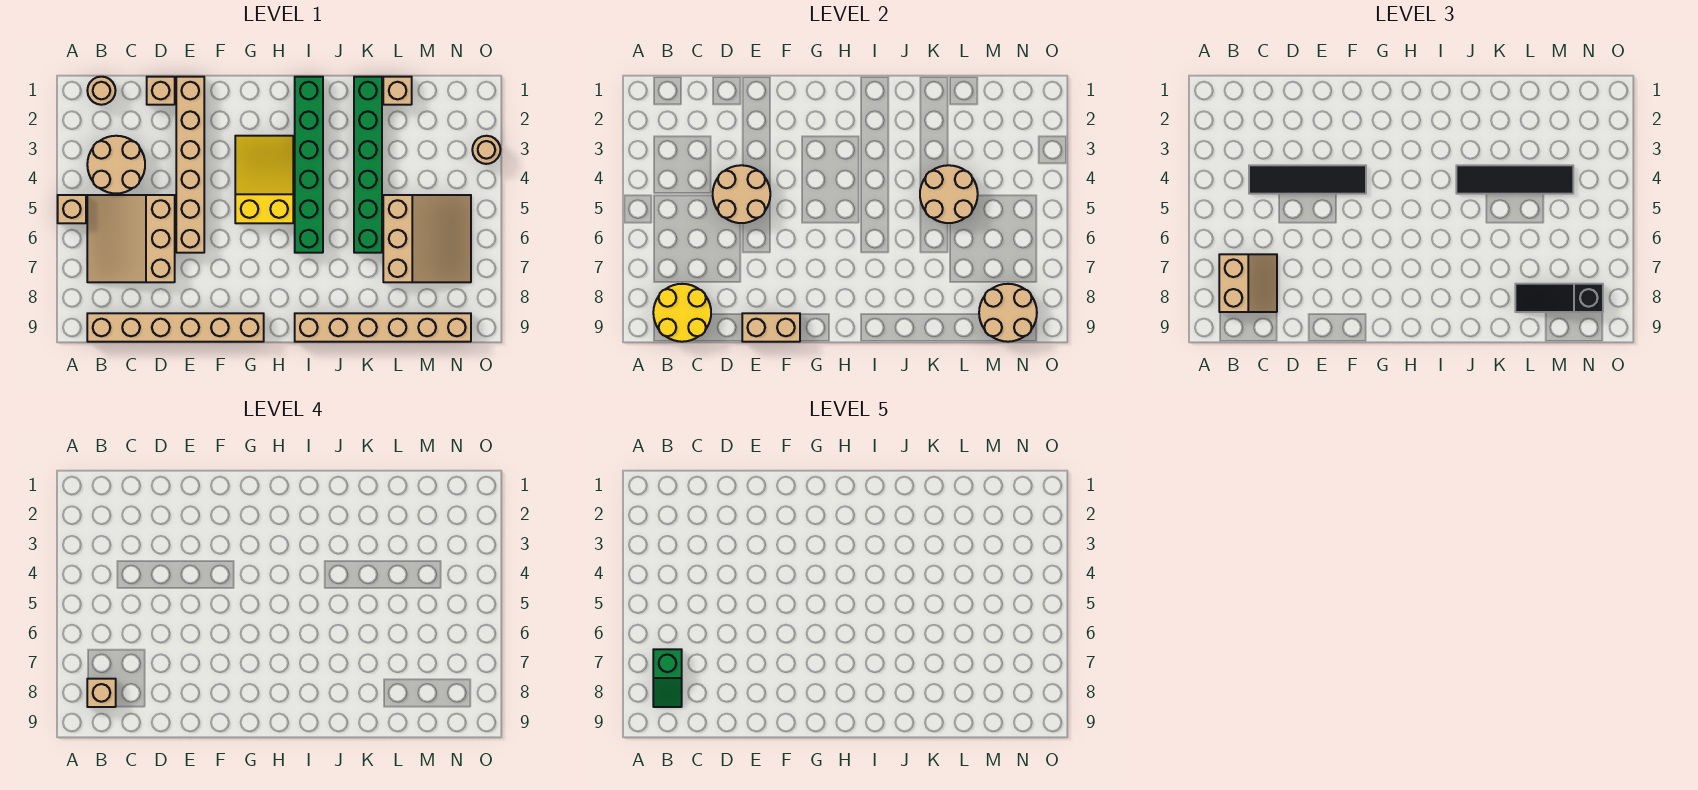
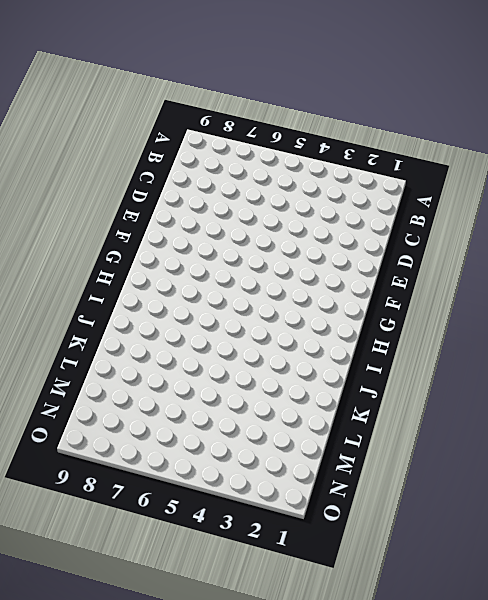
none -> tan brick A5 level 1
none -> tan round brick B1 level 1
none -> tan round brick B3:C4 level 1

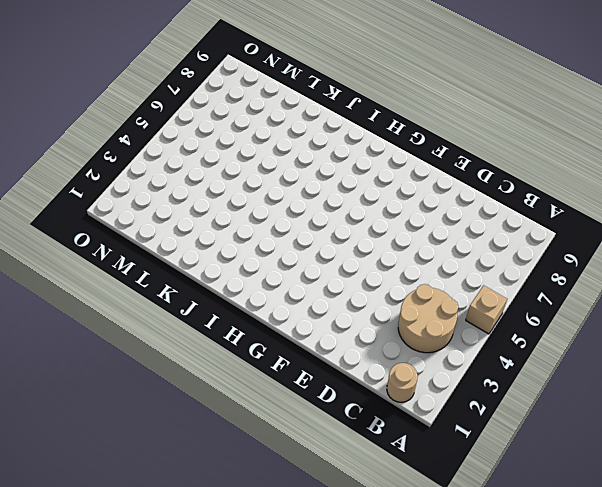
none -> tan slope B5:D7 level 1 top D
none -> tan brick B9:G9 level 1
none -> tan brick D1 level 1

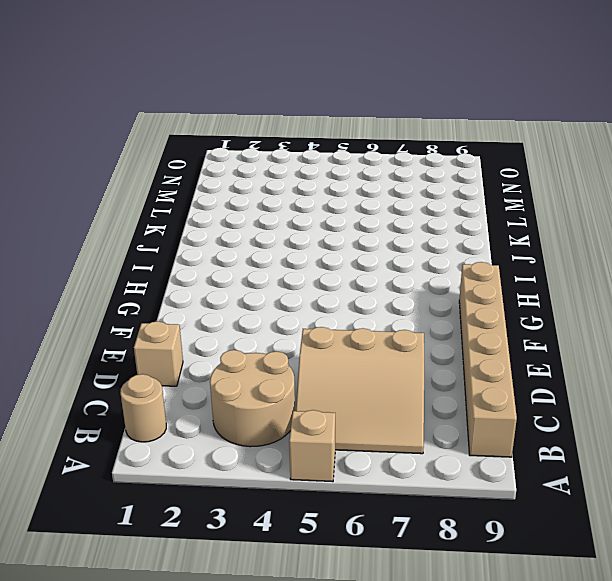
none -> tan brick E1:E6 level 1
none -> yellow slope G3:H5 level 1 top 5
none -> green brick I1:I6 level 1

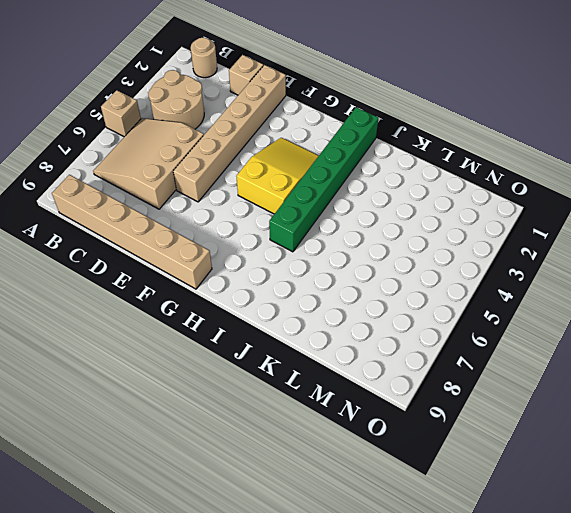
none -> tan brick I9:N9 level 1
none -> green brick K1:K6 level 1
none -> tan brick L1 level 1

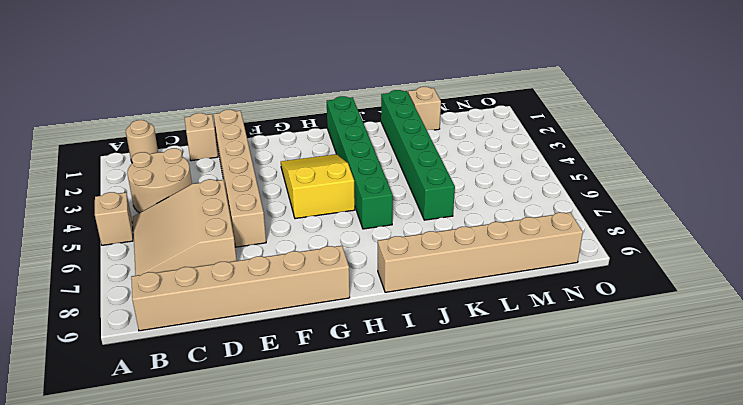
none -> tan slope L5:N7 level 1 top L
none -> tan round brick O3 level 1
none -> yellow round brick B8:C9 level 2

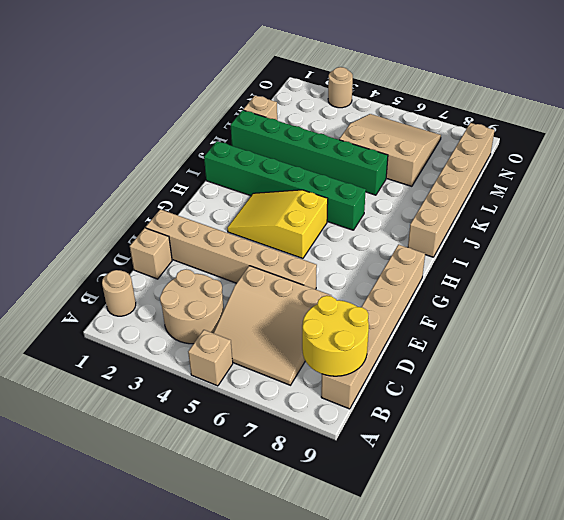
none -> tan round brick D4:E5 level 2
none -> tan brick E9:F9 level 2
none -> tan round brick K4:L5 level 2

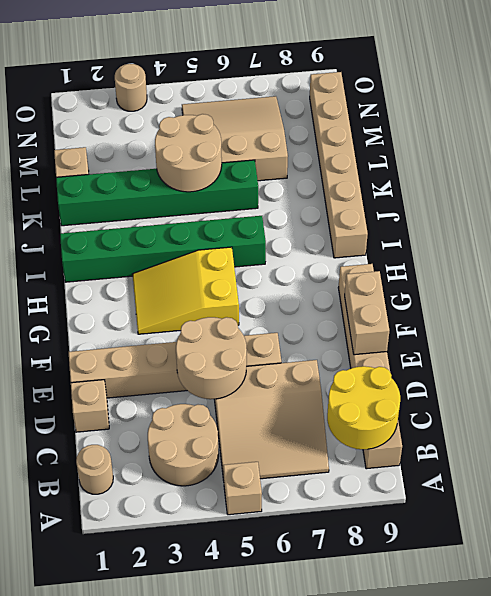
none -> tan round brick M8:N9 level 2
none -> tan slope B7:C8 level 3 top B
none -> black tile C4:F4 level 3

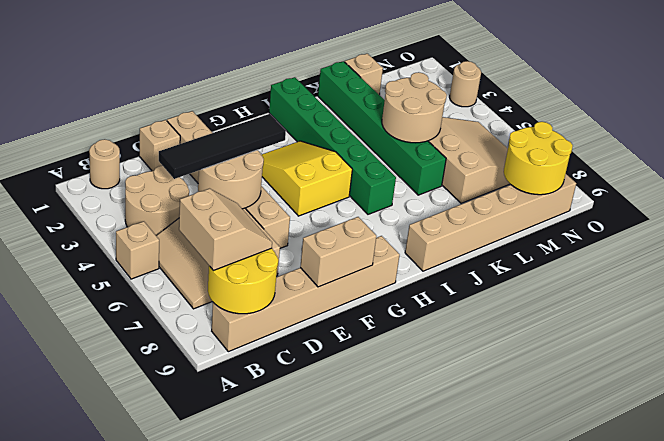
yellow round brick M8:N9 level 2 -> tan round brick M8:N9 level 2
none -> black tile J4:M4 level 3
none -> black slope L8:N8 level 3 top N
none -> tan brick B8 level 4

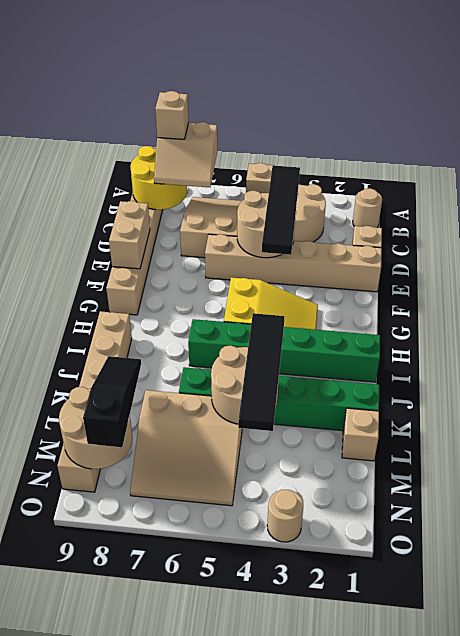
none -> green slope B7:B8 level 5 top 7

